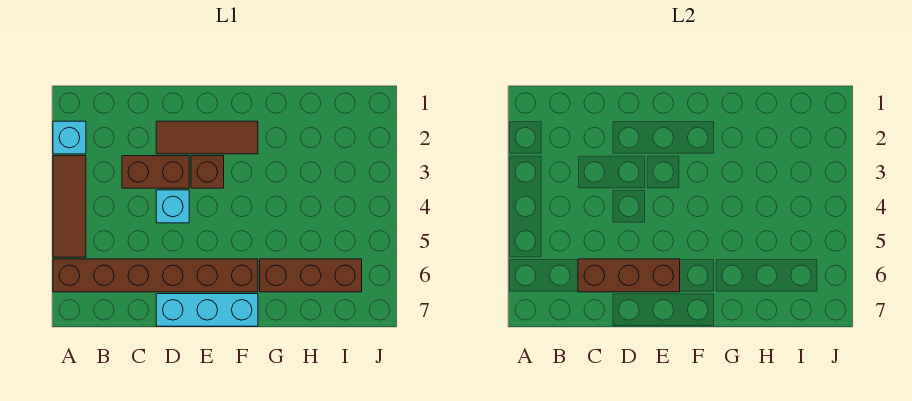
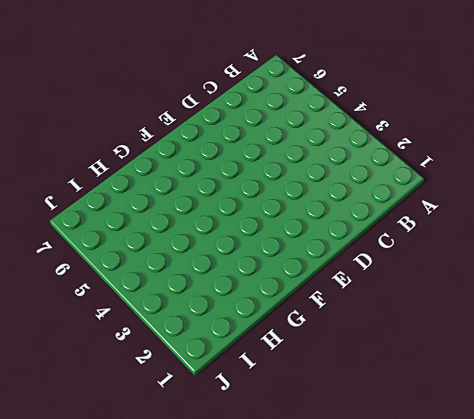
none -> cyan brick A2 level 1
none -> brown tile A3:A5 level 1

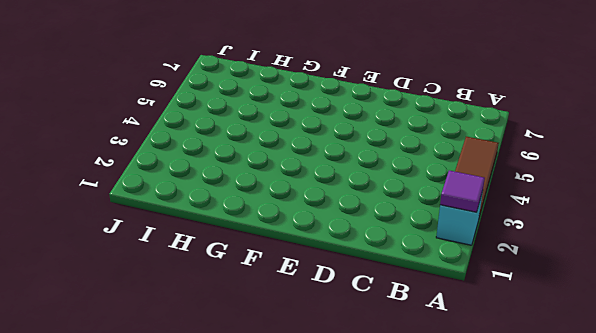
purple tile A2 level 2 -> none
none -> brown brick A6:F6 level 1
none -> brown brick C3:D3 level 1

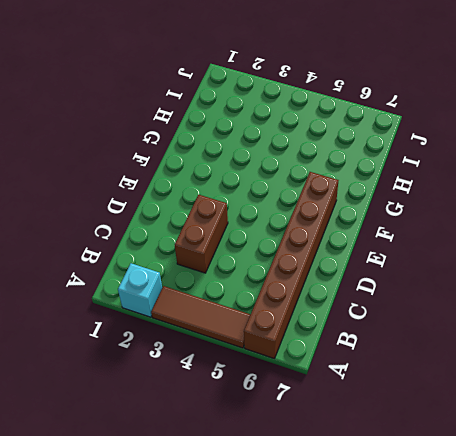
none -> brown tile D2:F2 level 1
none -> cyan brick D4 level 1

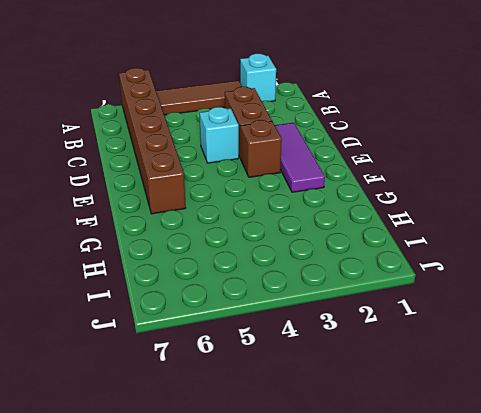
purple tile D2:F2 level 1 -> brown tile D2:F2 level 1
none -> cyan brick D7:F7 level 1
none -> brown brick G6:I6 level 1

